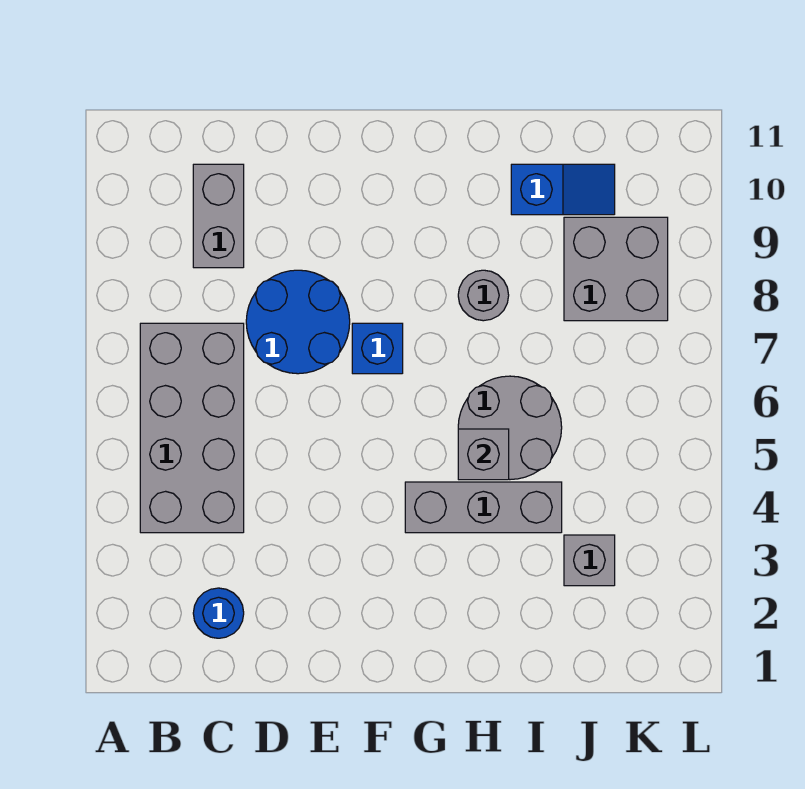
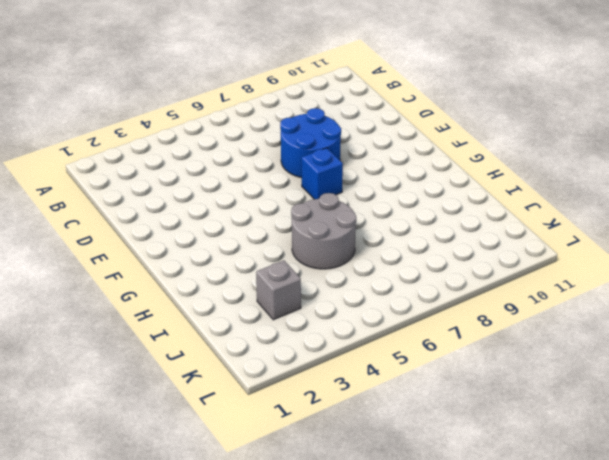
none -> grey brick B4:C7 level 1
none -> blue round brick C2 level 1
none -> grey brick C9:C10 level 1

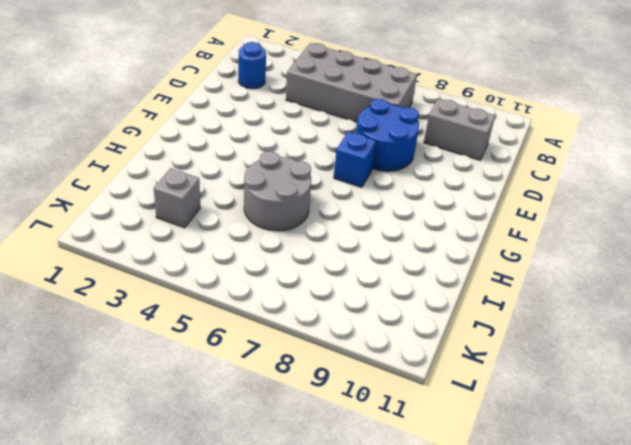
none -> grey brick G4:I4 level 1
none -> grey round brick H8 level 1
none -> blue slope I10:J10 level 1 top I

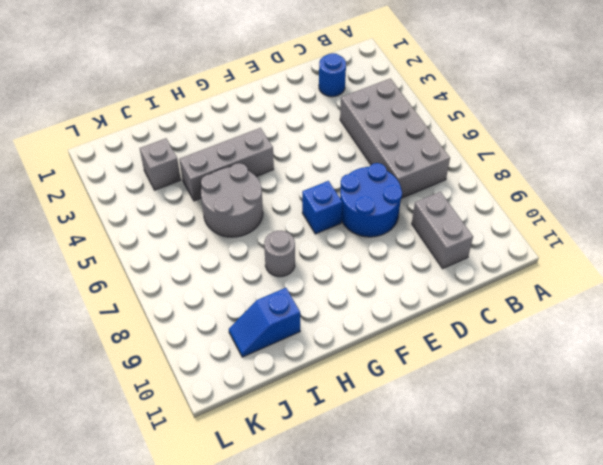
none -> grey brick J8:K9 level 1
none -> grey brick H5 level 2

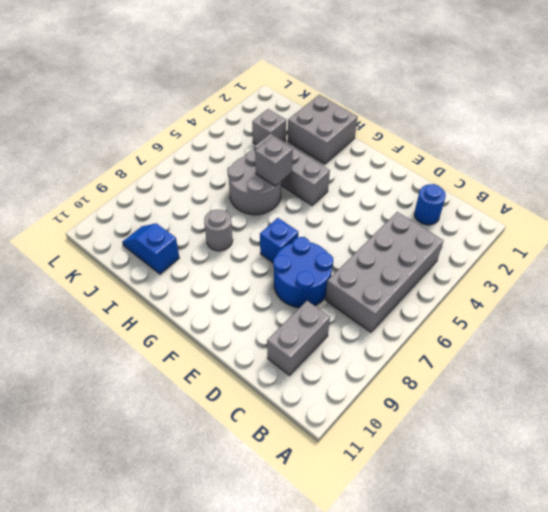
grey brick H1:I2 level 1 -> grey brick J8:K9 level 1

